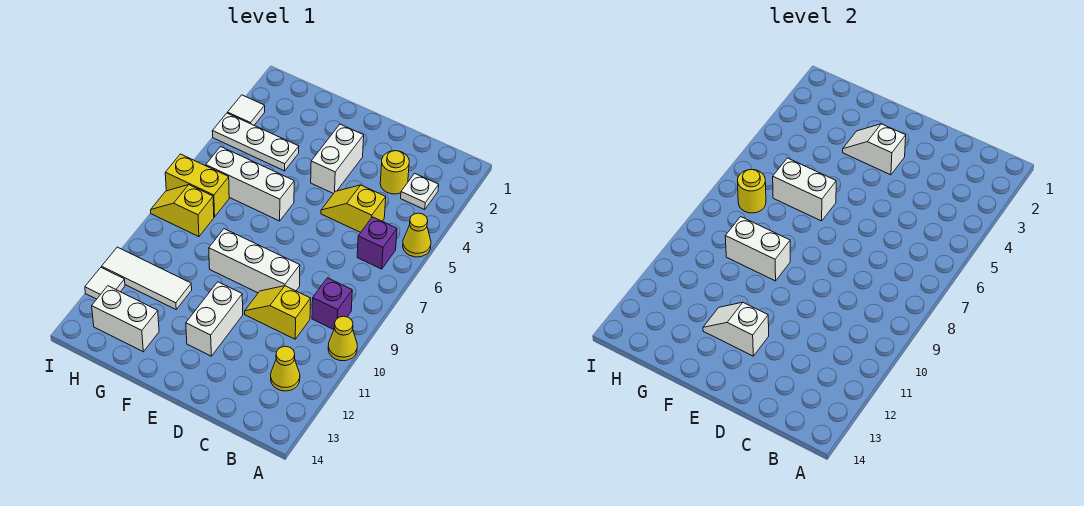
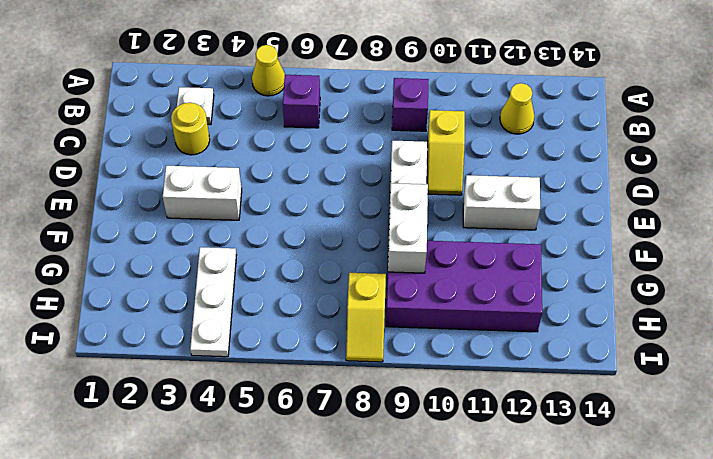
purple brick G9:H12 level 1 -> white tile G11:I11 level 1
none -> yellow cone A10 level 1
none -> yellow slope C5:D5 level 1 top C
none -> white brick F6:H6 level 1

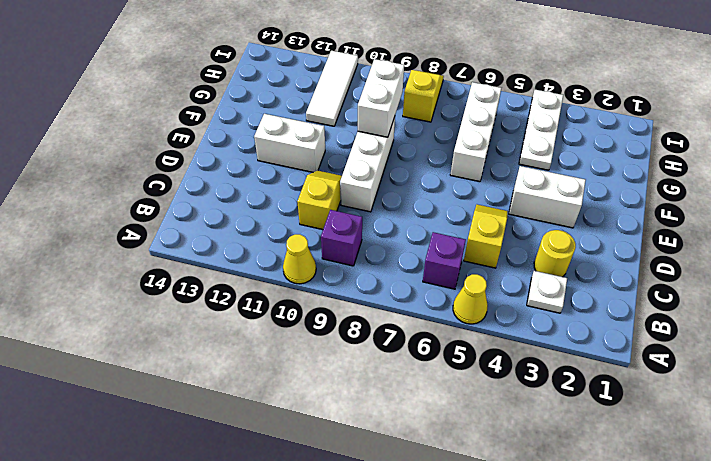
none -> yellow cone B12 level 1
none -> white brick G13:H13 level 1
none -> yellow brick H7:I7 level 1

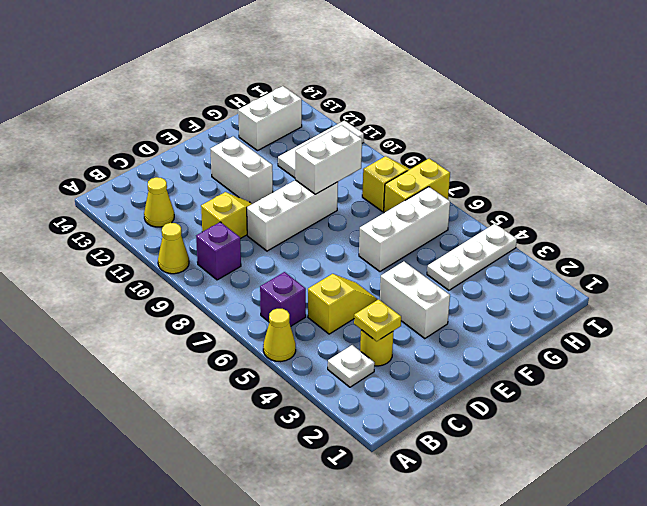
yellow plate C3 level 2 -> none
none -> white tile I3 level 1
none -> white tile I12 level 1
none -> white slope E3:F3 level 2 top E

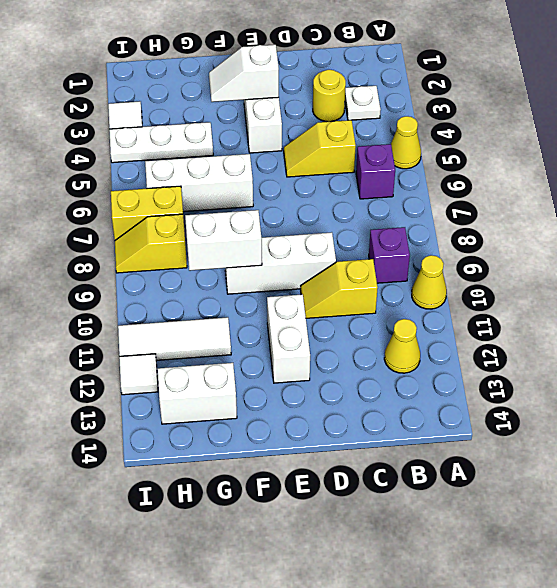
none -> white slope E12:F12 level 2 top E
none -> white brick F6:G6 level 2
none -> yellow round brick H7 level 2

